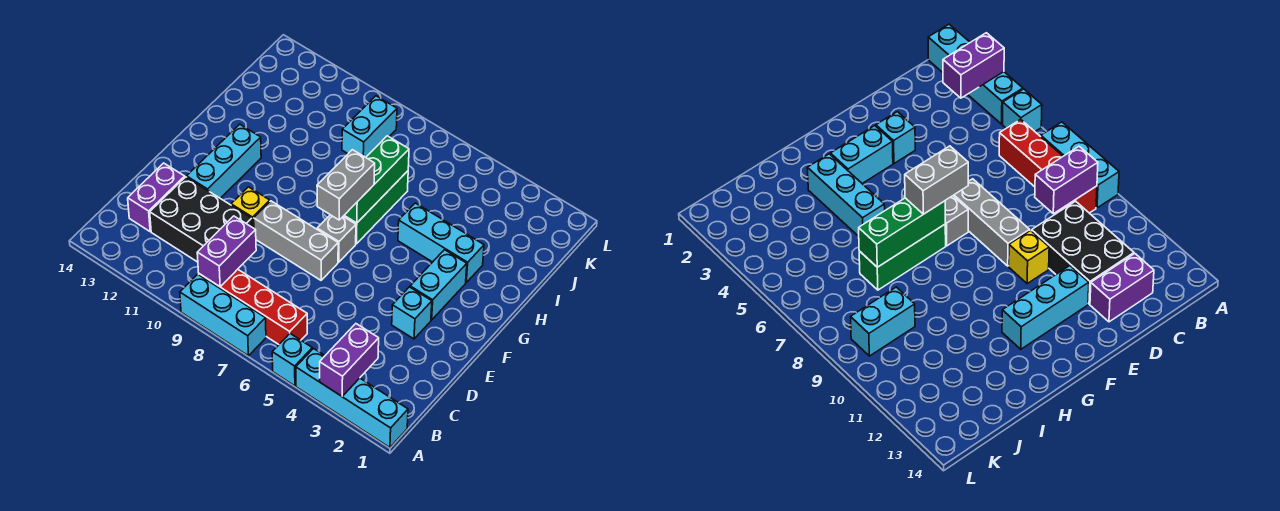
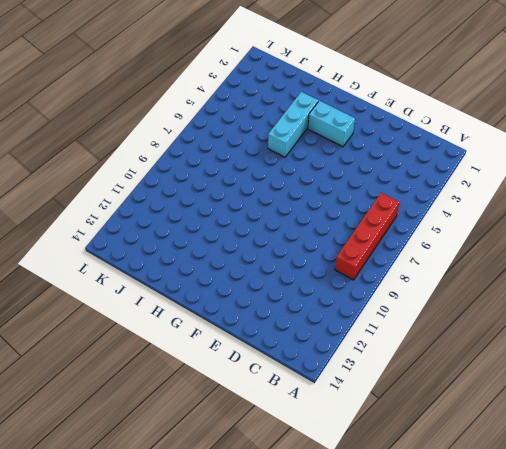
none -> cyan brick A1:A4 level 1
none -> cyan brick A5 level 1
none -> cyan brick A7:A9 level 1

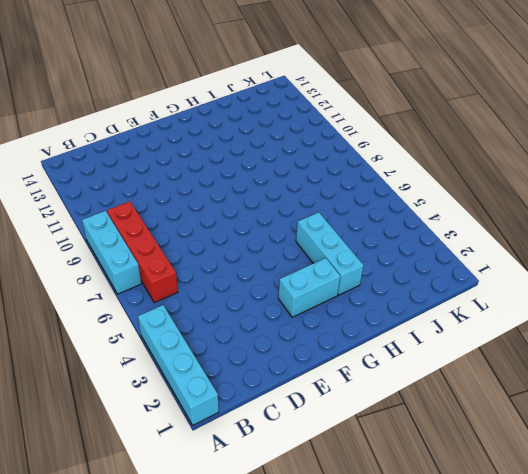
none -> cyan brick A5 level 1
none -> black brick C10:D12 level 1
none -> purple brick C13:D13 level 1

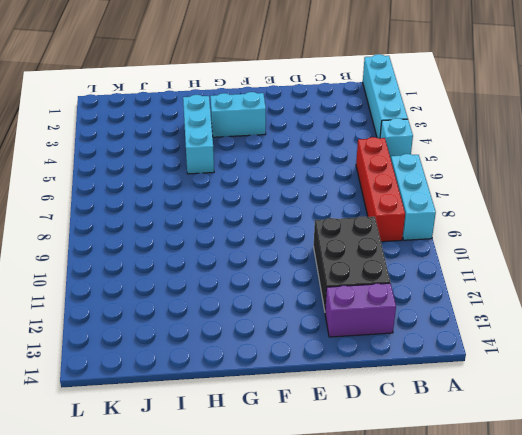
none -> cyan brick E3 level 1
none -> grey brick E7:E9 level 1
none -> yellow brick E10 level 1

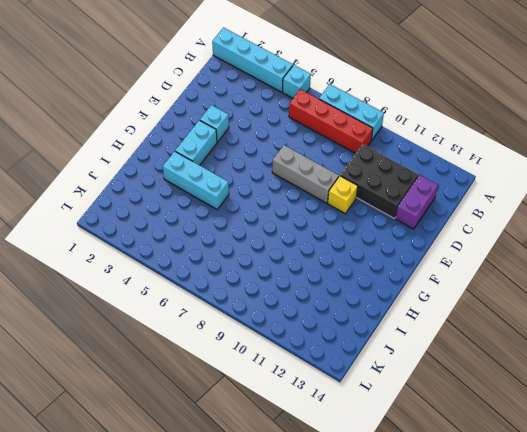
none -> cyan brick E12:G12 level 1
none -> grey brick F7 level 1
none -> green brick G7:I7 level 1

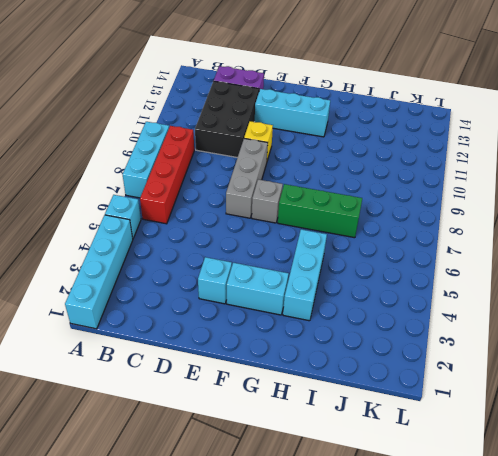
none -> cyan brick J9:K9 level 1
none -> purple brick A3:B3 level 2
none -> purple brick B9:C9 level 2

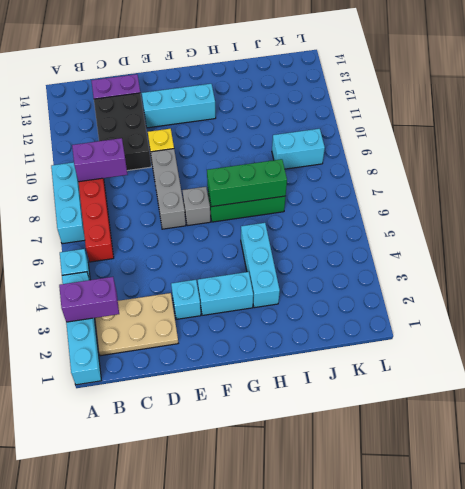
tan plate B2:D3 level 1 -> none
none -> grey brick F7:G7 level 3

